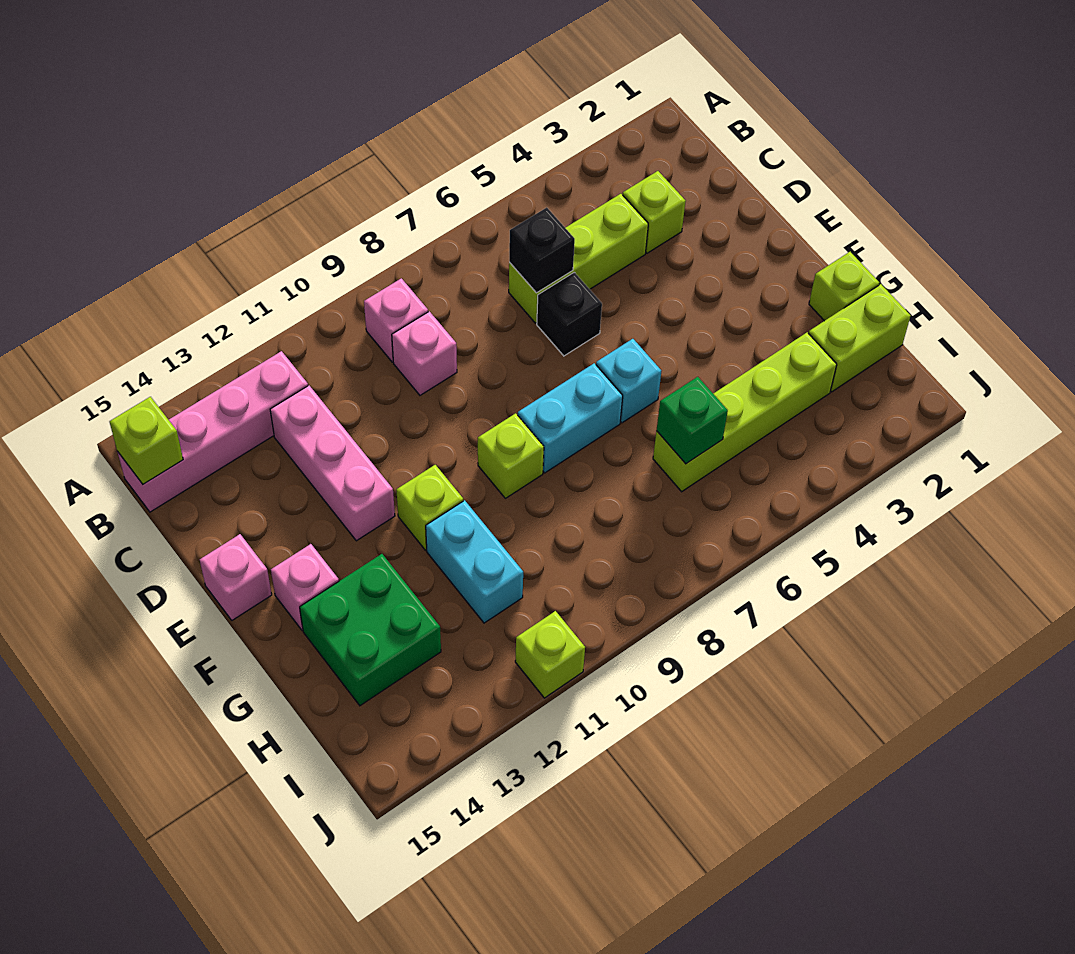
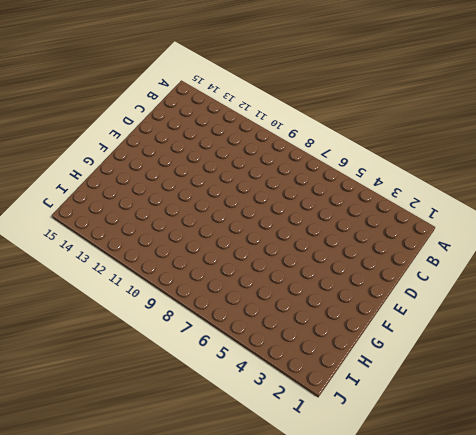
none -> pink brick B9 level 1
none -> pink brick B12:B15 level 1
none -> lime brick C3 level 1

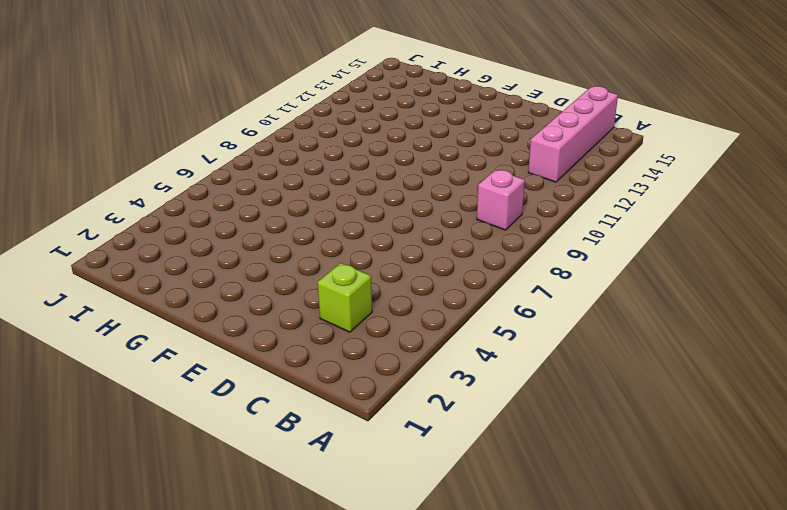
none -> lime brick C4:C6 level 1
none -> pink brick C9 level 1
none -> pink brick C12:E12 level 1

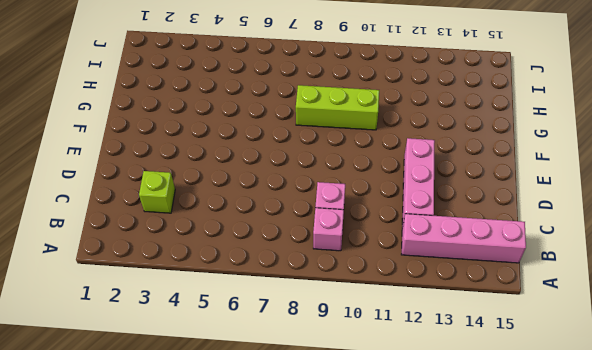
lime brick G8:G10 level 1 -> lime brick C4:C6 level 1
none -> black brick D6 level 1
none -> pink brick E15 level 1
none -> cyan brick F6 level 1

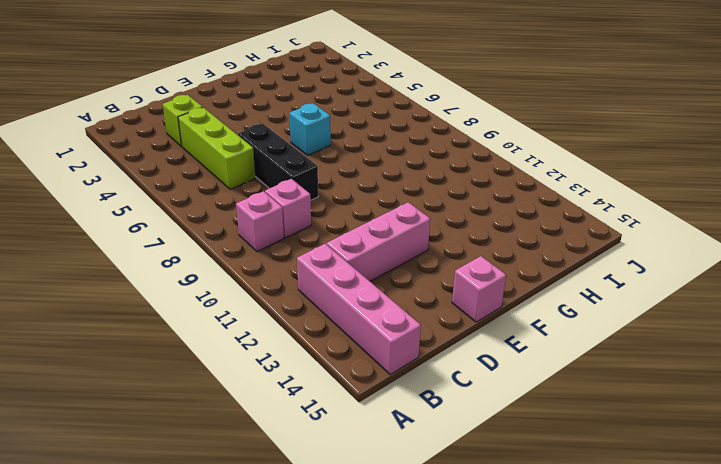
black brick D6:D8 level 1 -> black brick D6 level 1
none -> cyan brick F7:F8 level 1
none -> lime brick F9 level 1
none -> lime brick F11 level 1

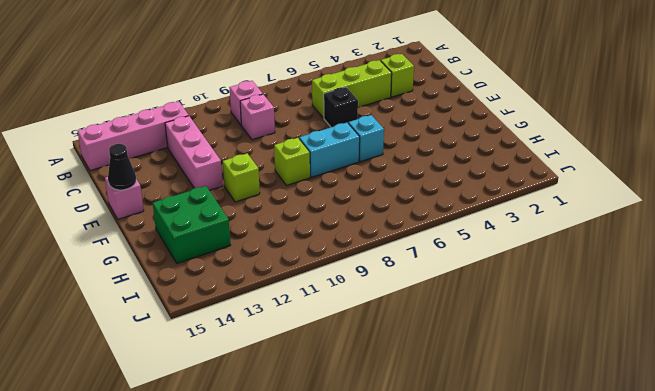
black cone E15 level 2 -> none
none -> pink brick F14 level 1
none -> lime brick G1 level 1
none -> cyan brick G11:H11 level 1

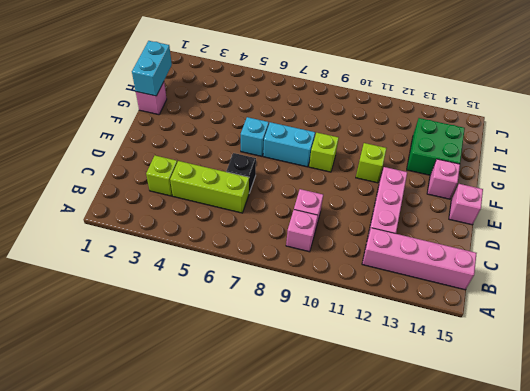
pink brick G1 level 1 -> lime brick G1 level 1
cyan brick G1:H1 level 2 -> cyan brick G11:H11 level 1
none -> lime brick H1:H2 level 1
none -> lime brick H3:H6 level 1
none -> lime brick J11 level 1

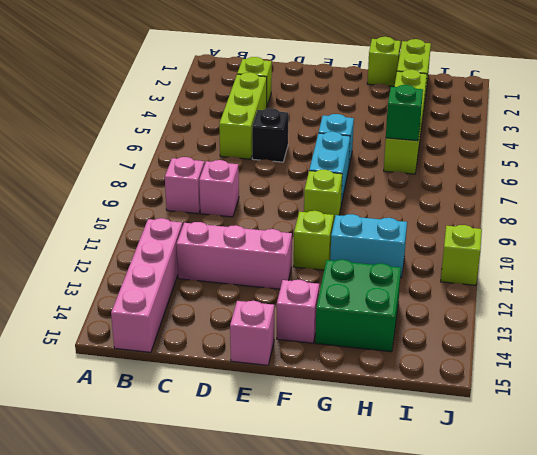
none -> lime brick B15 level 2
none -> black brick C6 level 2

